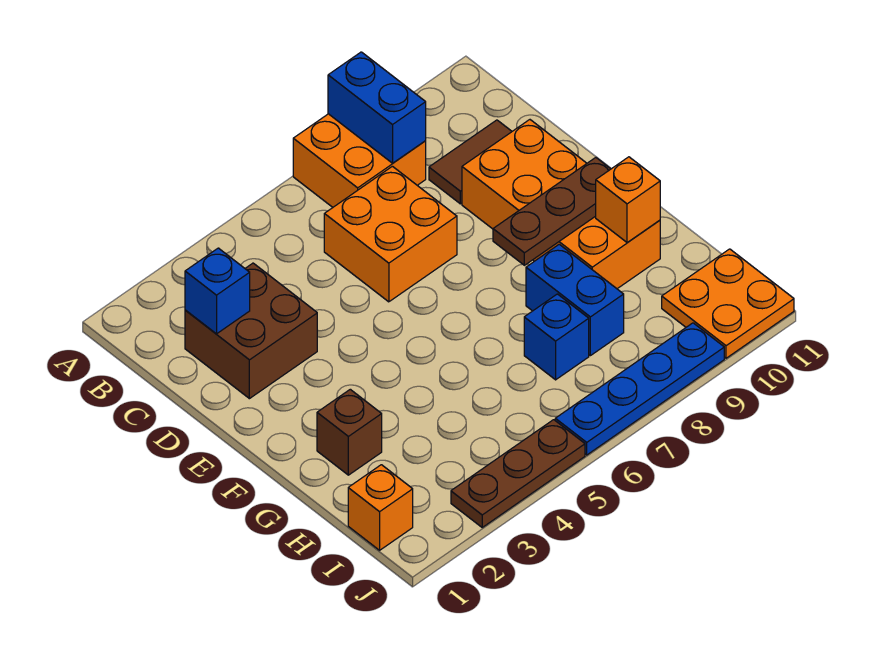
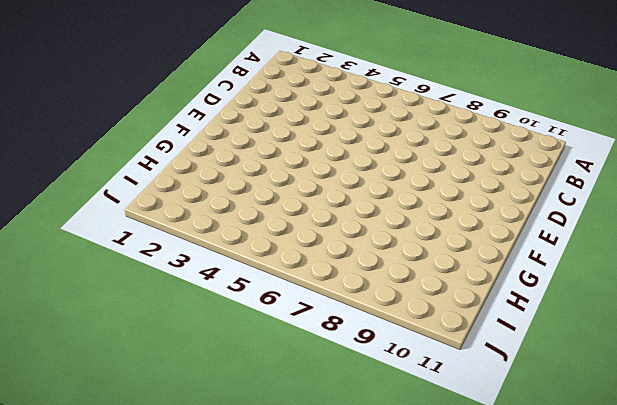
none -> orange brick A7:B8 level 1
none -> brown brick C2:D3 level 1
none -> orange brick C6:D7 level 1

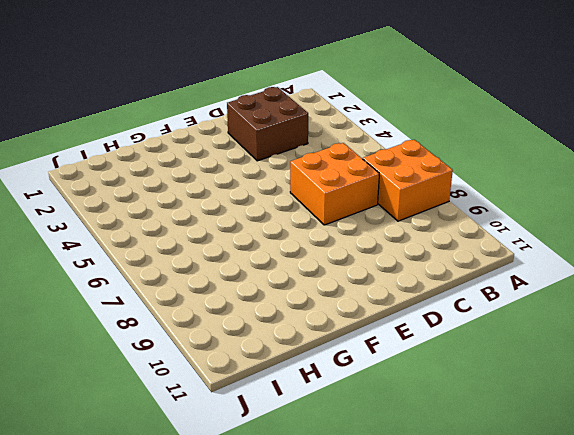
none -> brown tile C9:C10 level 1
none -> orange brick D9:G10 level 1
none -> brown brick G2 level 1

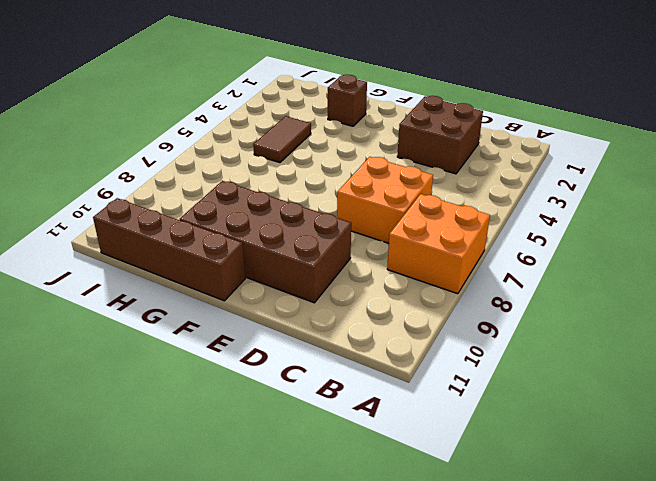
brown brick D9:G10 level 1 -> orange brick D9:G10 level 1
brown brick F11:I11 level 1 -> orange plate I10:J11 level 1
brown tile H4:H5 level 1 -> brown tile C9:C10 level 1
none -> blue brick G8:H8 level 1
none -> blue brick H7 level 1
none -> orange brick I1 level 1

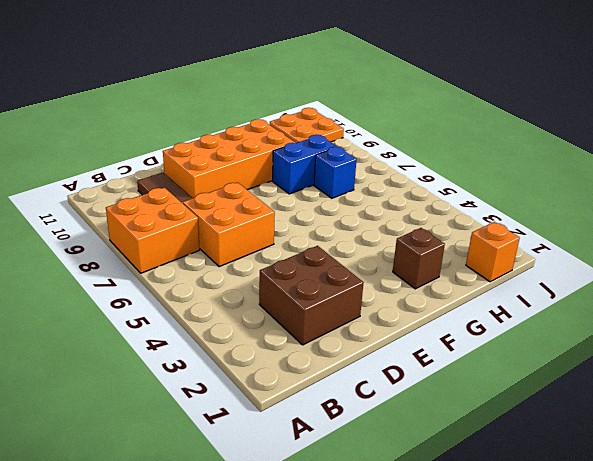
none -> brown plate J3:J5 level 1
none -> blue plate J6:J9 level 1
none -> blue brick A8:B8 level 2

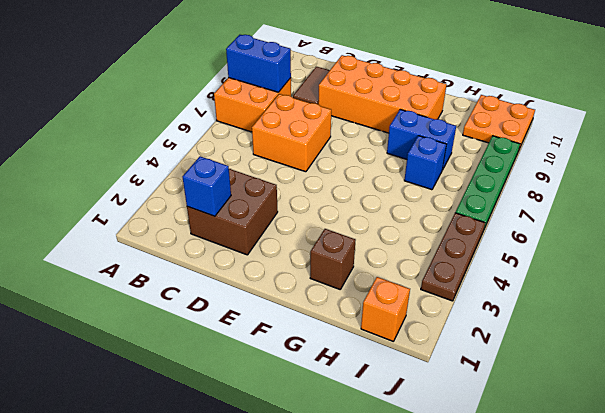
green plate J6:J9 level 1 -> blue plate J6:J9 level 1
none -> brown plate F8:F10 level 2
none -> orange brick G10 level 2

